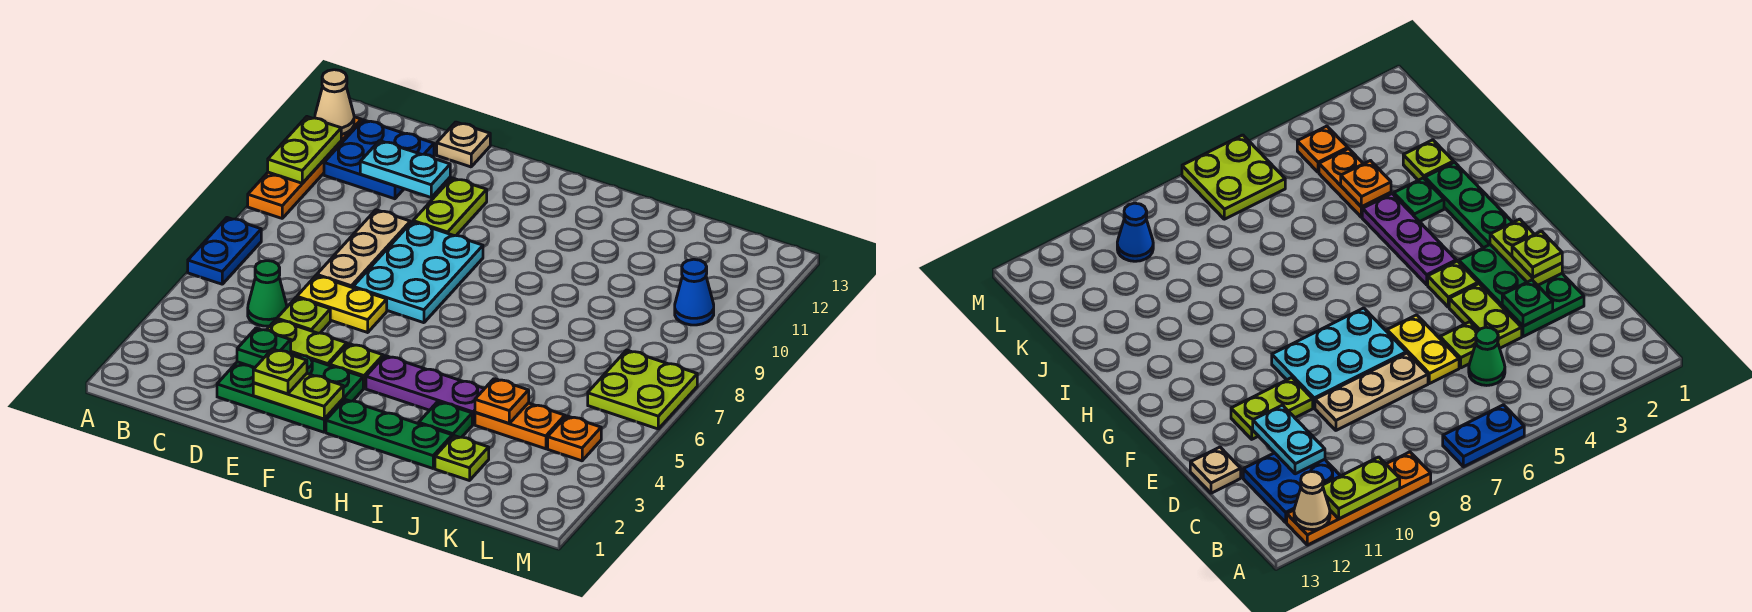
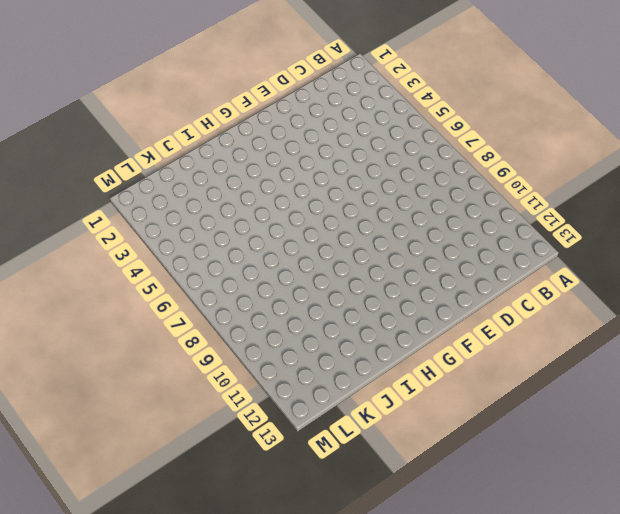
none -> blue plate A6:A7 level 1
none -> orange plate A9:A12 level 1
none -> blue plate B11:C12 level 1

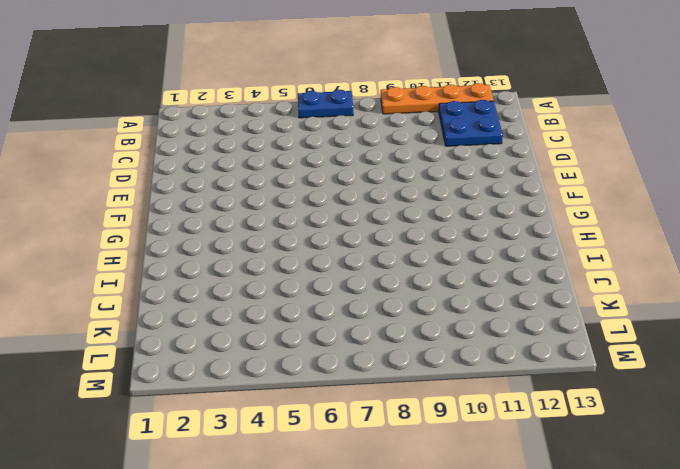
none -> green cone C5 level 1
none -> green plate D2:F3 level 1
none -> lime plate D4:E4 level 1

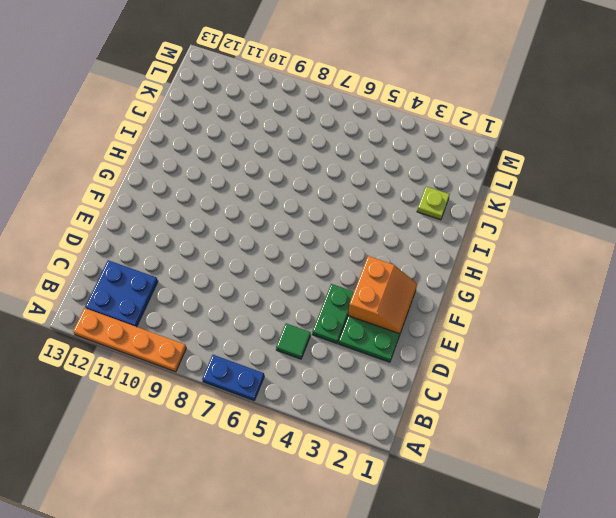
green tile C5 level 1 -> green cone C5 level 1
green plate D4:E4 level 1 -> lime plate D4:E4 level 1
orange slope E2:F3 level 2 top 3 -> lime plate E2:F2 level 2
none -> lime plate D5 level 1
none -> yellow plate D6:E6 level 1
none -> tan plate D7:D9 level 1

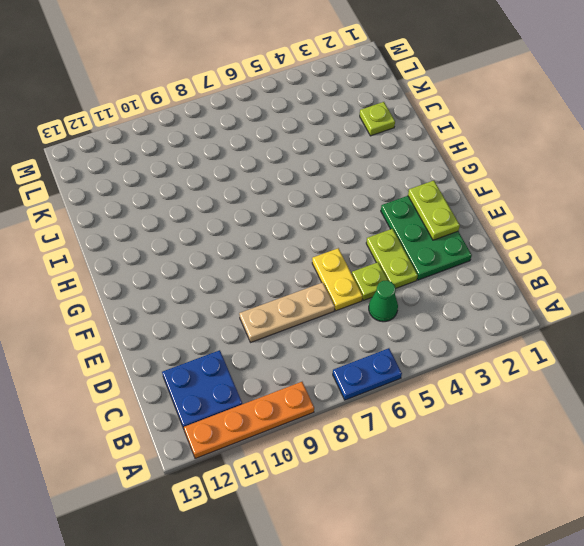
none -> tan plate D13 level 1
none -> cyan plate E7:F9 level 1
none -> lime plate E10:E11 level 1

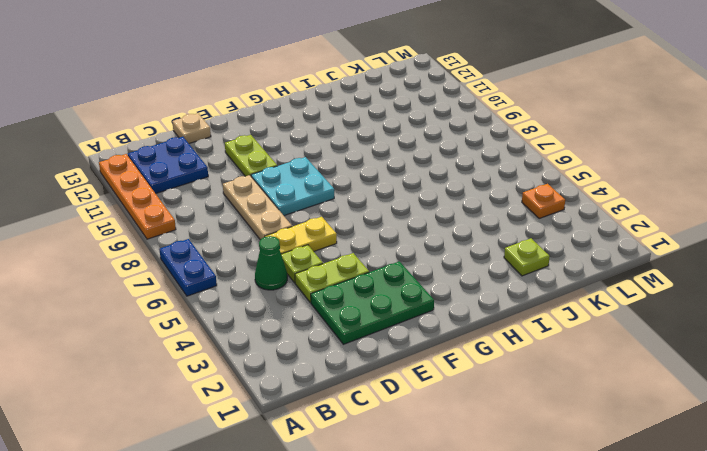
cyan plate E8:F9 level 1 -> cyan plate E7:F9 level 1
none -> lime plate F4 level 1
none -> green plate G2:I2 level 1
none -> purple plate G4:I4 level 1

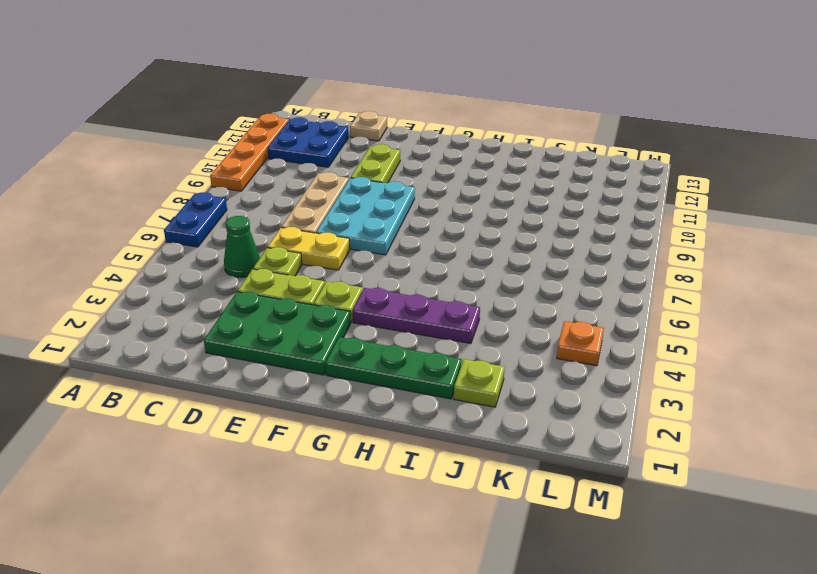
none -> green plate I3 level 1
none -> orange plate J4:K4 level 1
none -> lime plate L6:M7 level 1

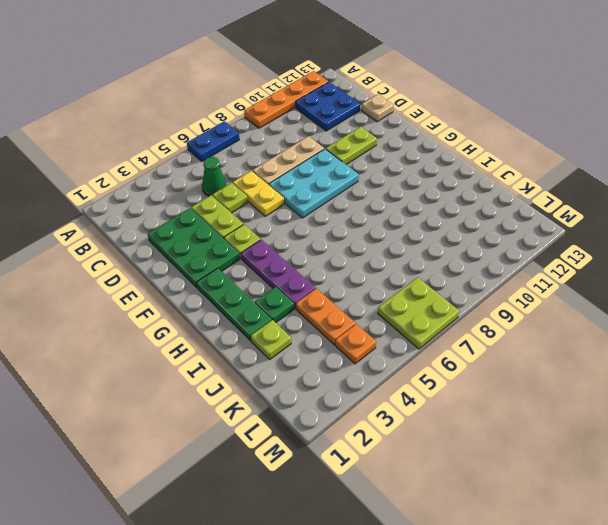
none -> blue cone L10 level 1
none -> lime plate A10:A11 level 2
none -> tan cone A12 level 2

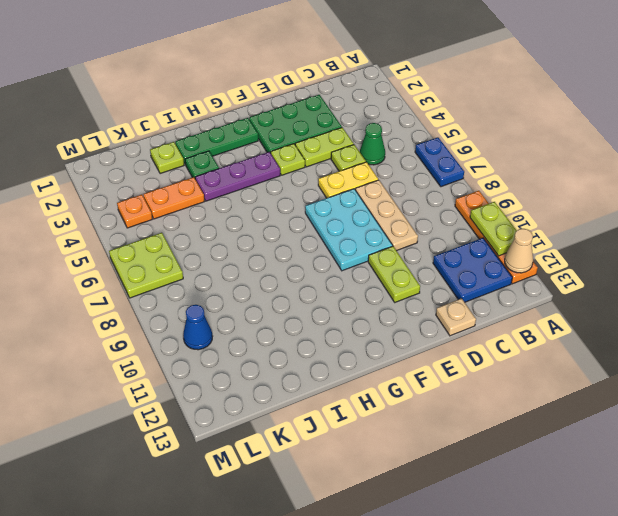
none -> cyan plate C11:D11 level 2
none -> green plate D3 level 2
none -> lime plate E2:F2 level 2

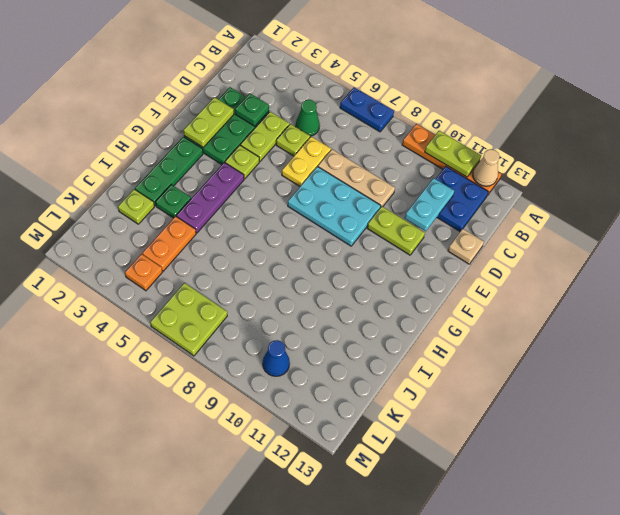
none -> orange plate J4 level 2
none -> lime plate E2 level 3

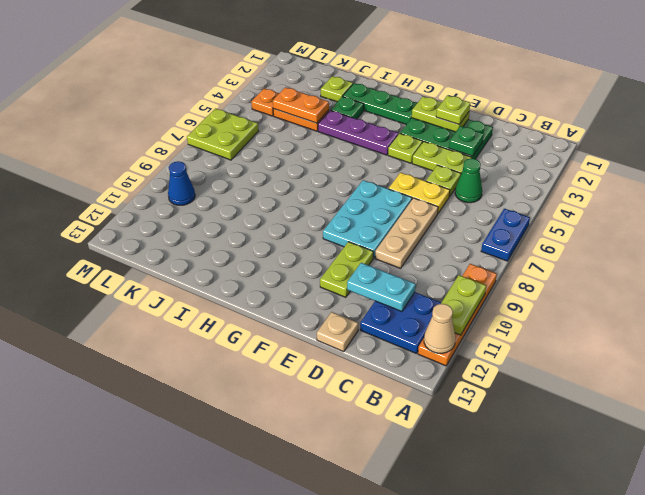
orange plate J4:K4 level 2 -> orange plate J4 level 2

